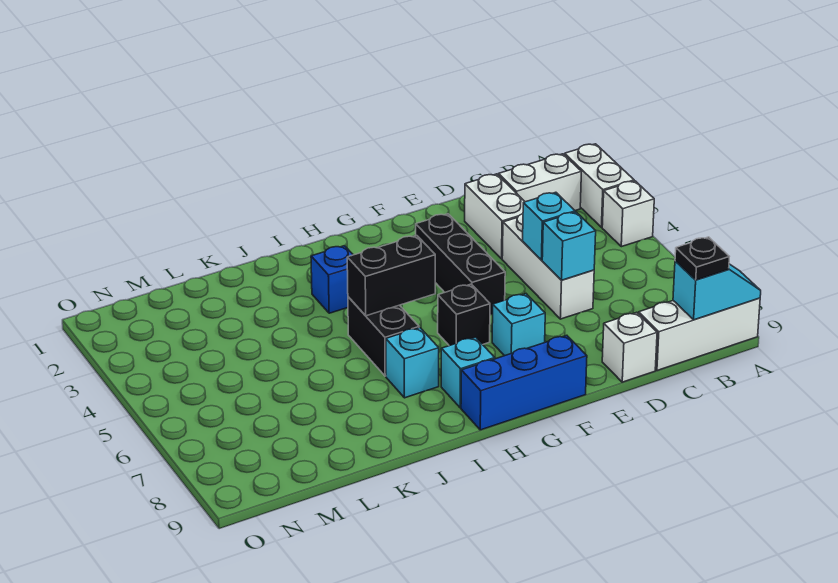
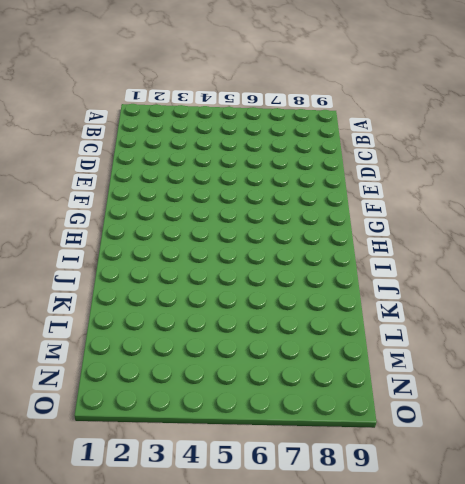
none -> white brick A2:A3 level 1
none -> white brick A4 level 1
none -> white brick A9:C9 level 1

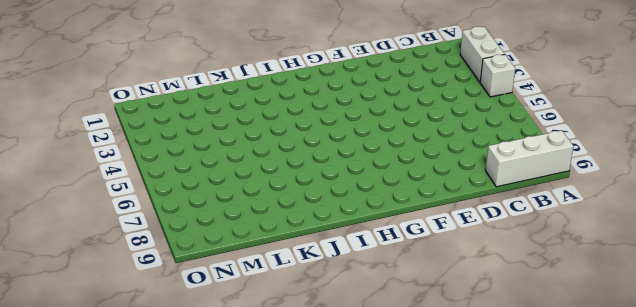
none -> white brick B2:C2 level 1
none -> white brick D2:D3 level 1
none -> white brick D4:D6 level 1

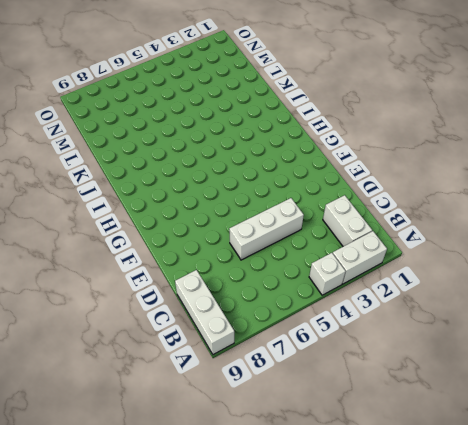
none -> white brick D2:D3 level 1
none -> white brick D9 level 1
none -> black brick F3:F5 level 1

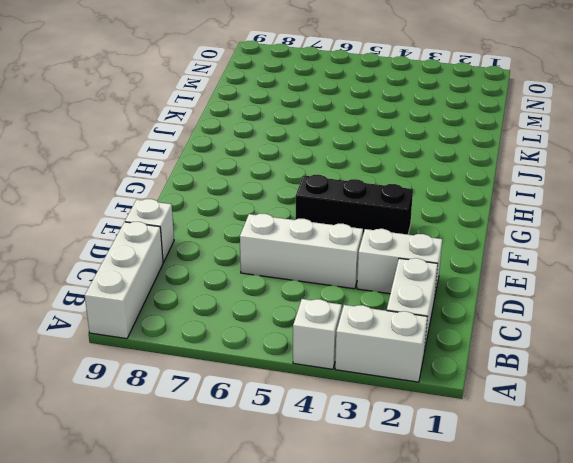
none -> cyan brick F7 level 1
none -> blue brick F9:H9 level 1
none -> black brick G6 level 1

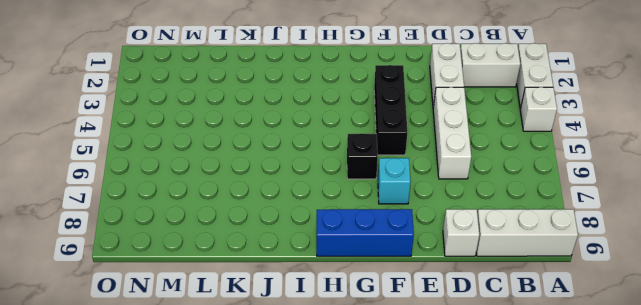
none -> cyan brick H8 level 1
none -> blue brick I3 level 1
none -> black brick I5:I6 level 1

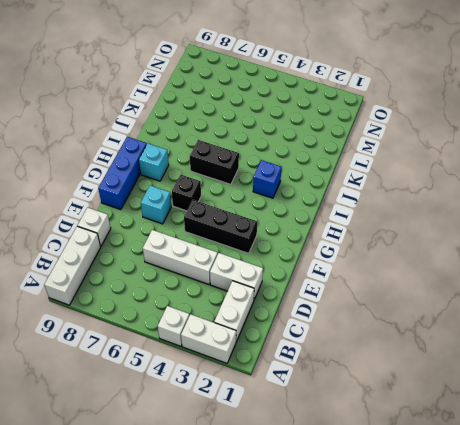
none -> cyan brick I7 level 1
none -> cyan slope A9:B9 level 2 top B
none -> cyan brick D5 level 2

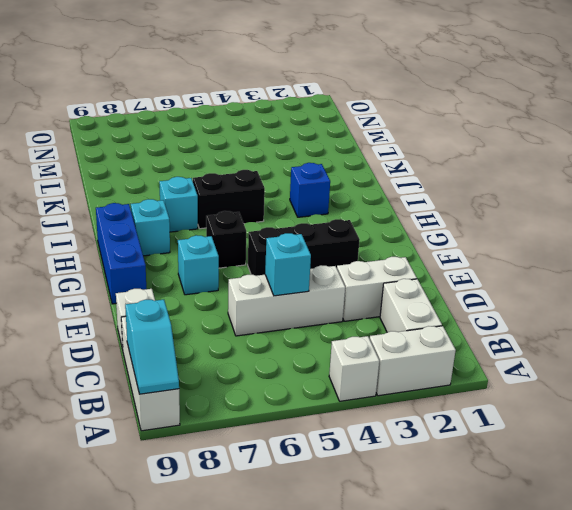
none -> cyan brick D6 level 2
none -> black brick H5:I5 level 2
none -> black plate B9 level 3

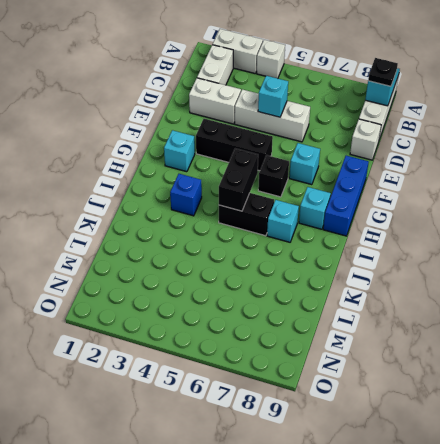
cyan brick G2 level 1 -> cyan brick D6 level 2

